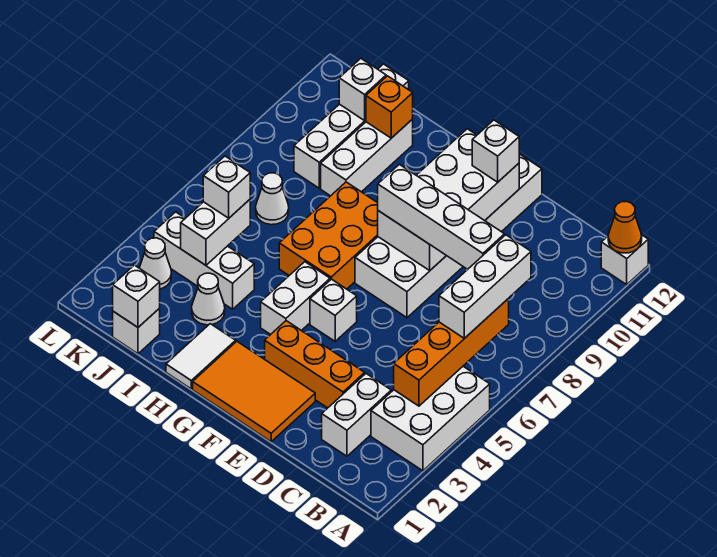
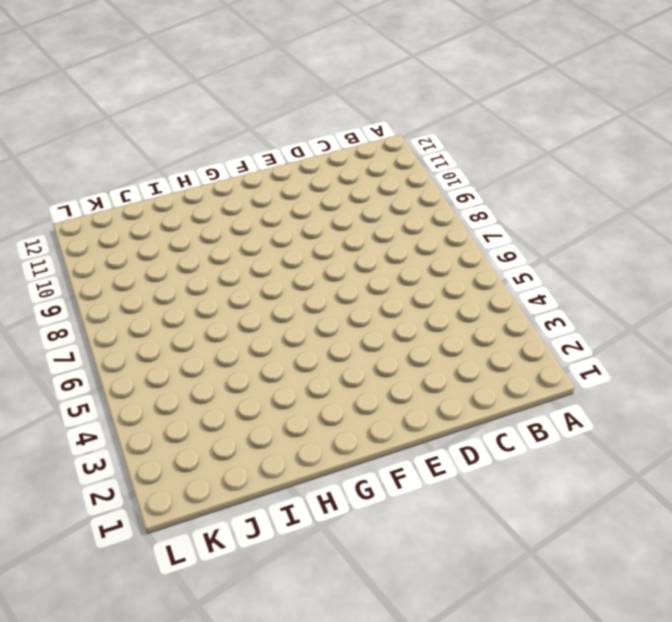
none -> white brick A3:B5 level 1
none -> white brick A12 level 1
none -> white brick C2:C3 level 1

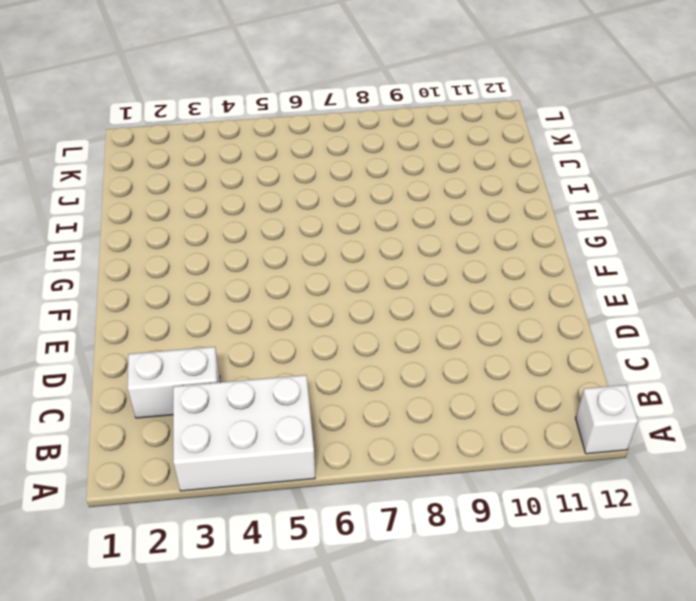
none -> orange brick D3:F3 level 1
none -> orange tile E1:G2 level 1
none -> white brick E7:F12 level 1

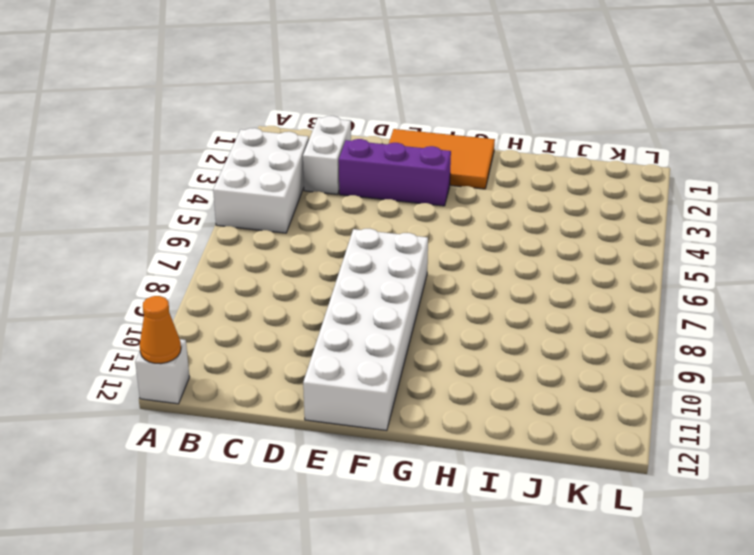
purple brick D3:F3 level 1 -> orange brick D3:F3 level 1
none -> white brick F5 level 1
none -> white brick G4:G5 level 1
none -> orange brick G6:H8 level 1

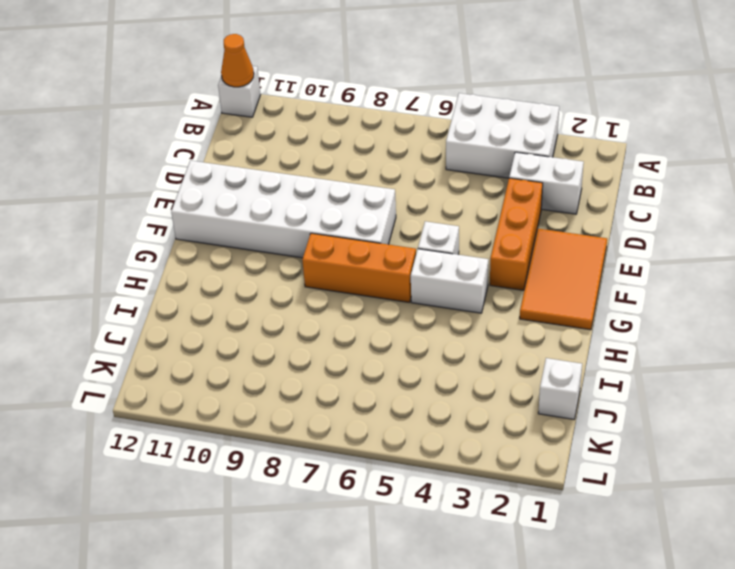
orange brick G6:G8 level 1 -> orange brick G6:H8 level 1
none -> white tile H1:H2 level 1
none -> white cone I3 level 1
none -> white brick I4:K4 level 1

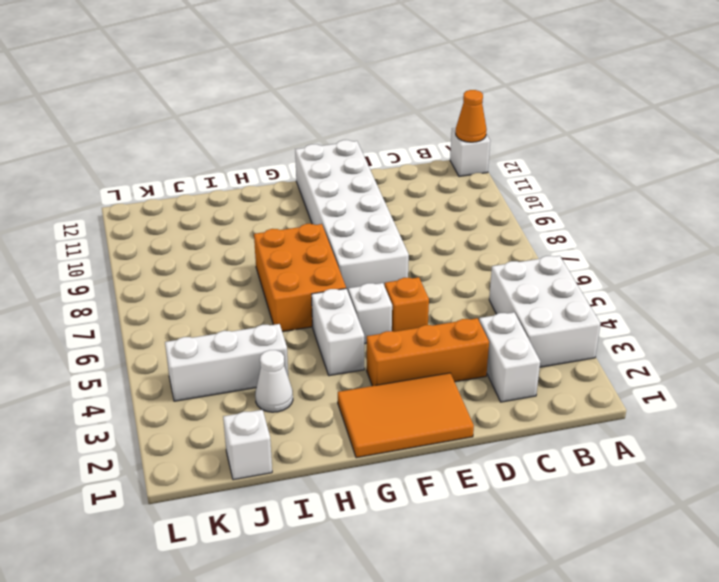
orange brick E5 level 1 -> orange brick I11 level 2
none -> white tile H1:H2 level 1
none -> white brick I9:I11 level 1
none -> white cone J7 level 1

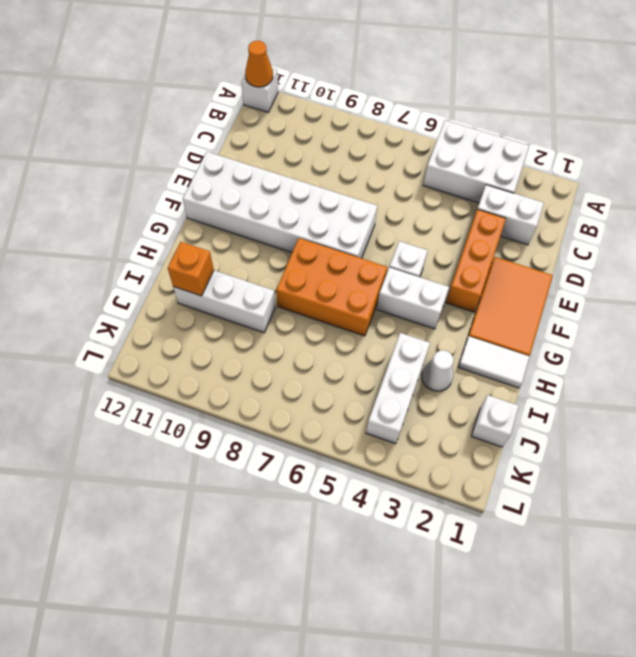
none -> white cone J7 level 1
none -> white brick J9:J12 level 1
none -> white cone K3 level 1

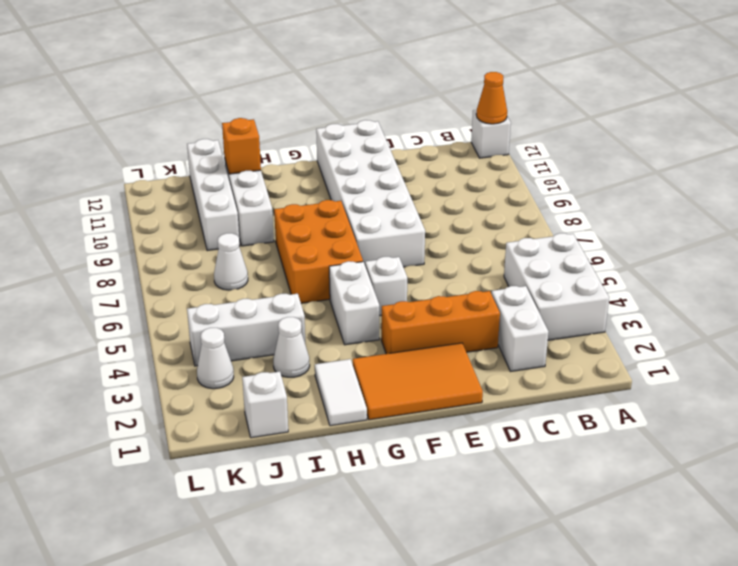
none -> orange brick B4:B7 level 2
none -> white brick E8:F11 level 2
none -> white brick J1 level 2

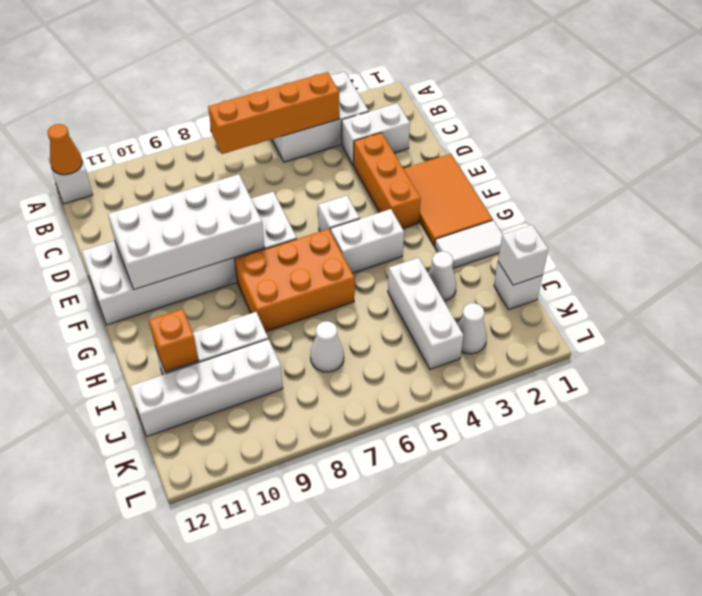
none -> white brick J4:J5 level 2
none -> white brick J11 level 2
none -> white brick B6:B8 level 3

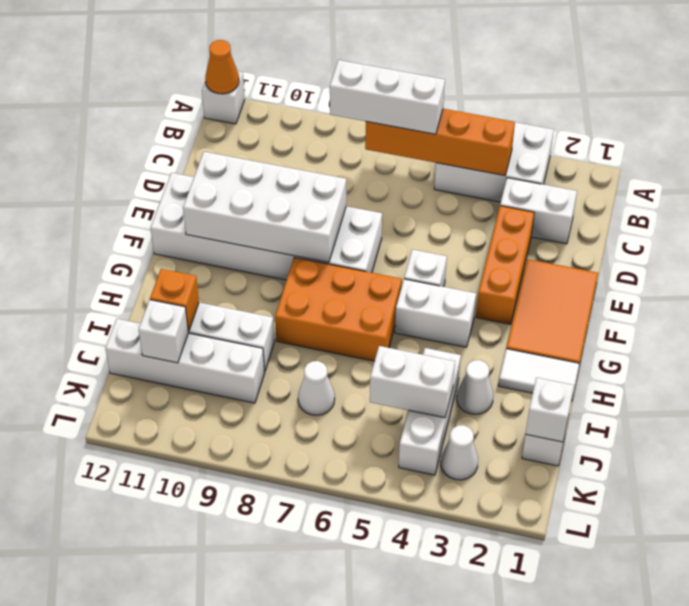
none -> white brick C8:F8 level 3
none -> white brick E11 level 3
none -> white brick J5 level 3

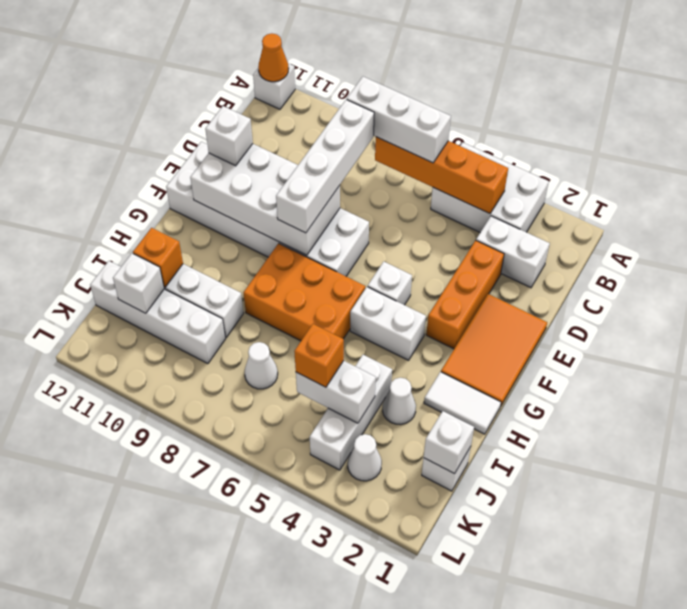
orange brick J5 level 3 -> white brick J5 level 3

